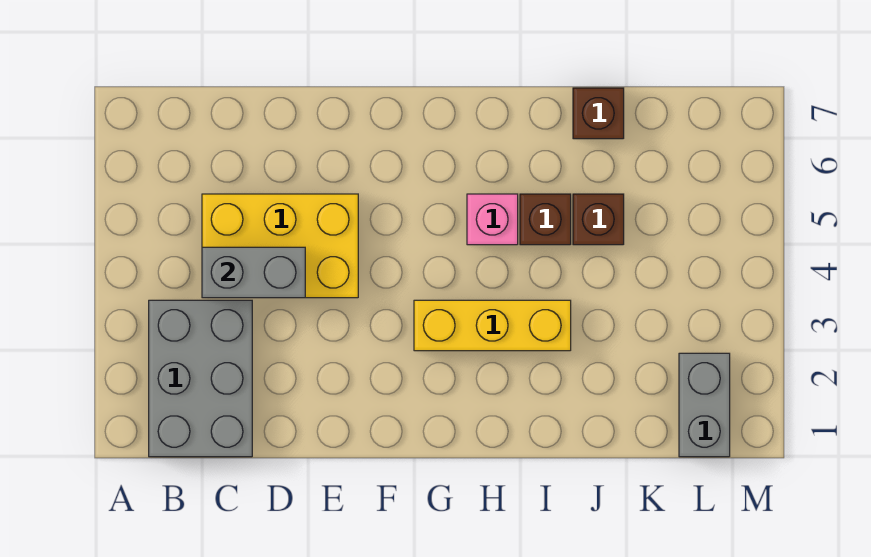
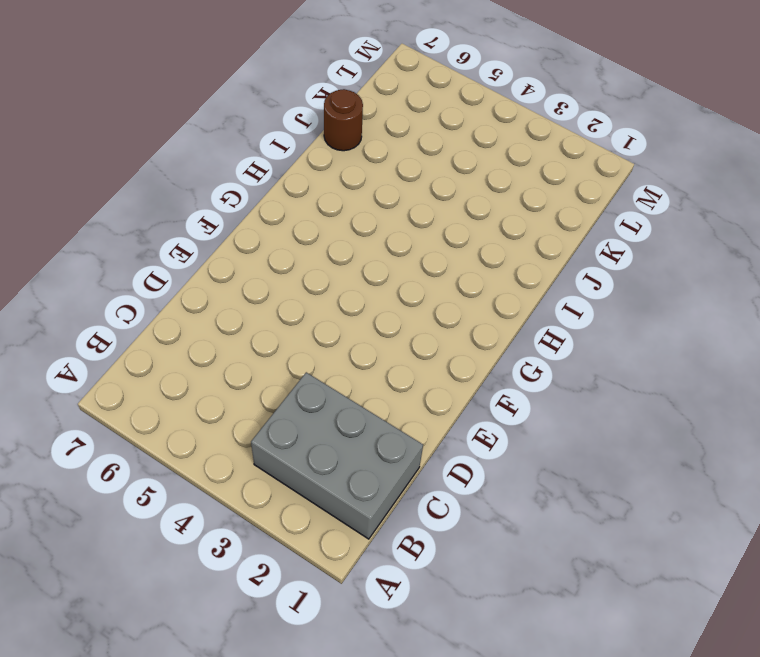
brown round brick J7 level 1 -> brown brick J7 level 1
none -> yellow brick C4:E5 level 1
none -> yellow brick G3:I3 level 1

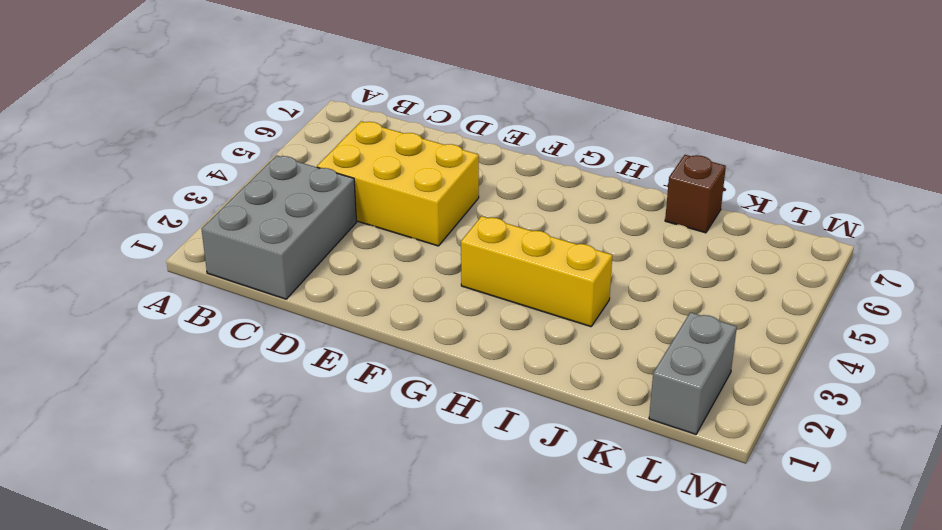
none -> pink brick H5 level 1
none -> brown brick I5 level 1

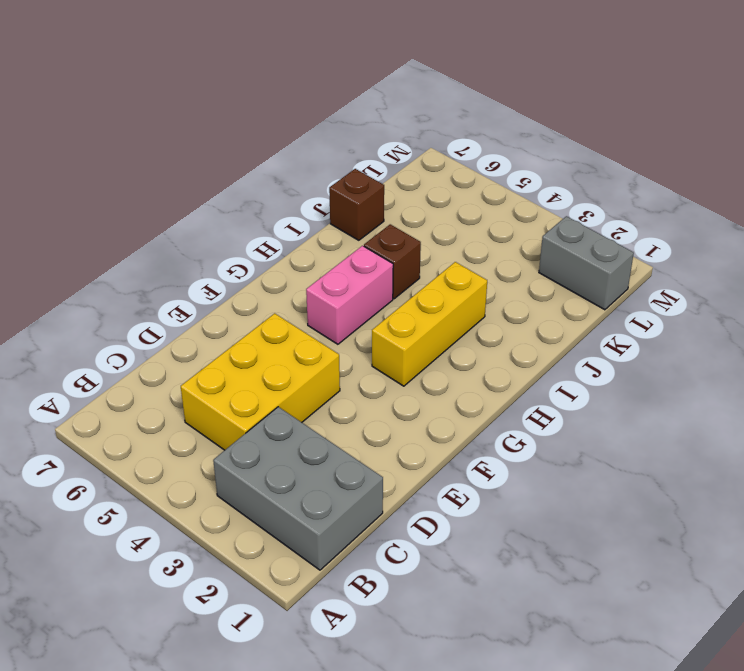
pink brick G5:H5 level 1 -> pink brick H5 level 1
none -> brown brick J5 level 1
none -> grey brick C4:D4 level 2

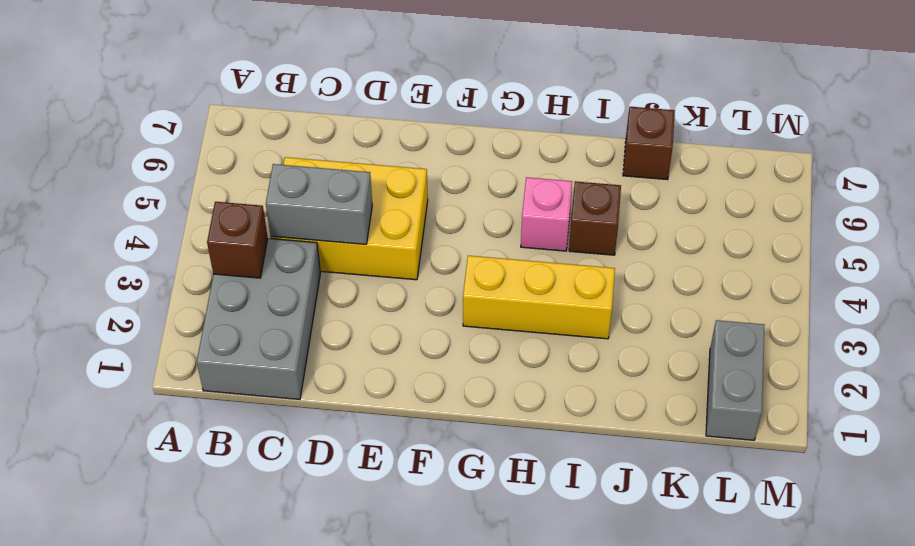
brown brick B3 level 2 -> brown brick J5 level 1

